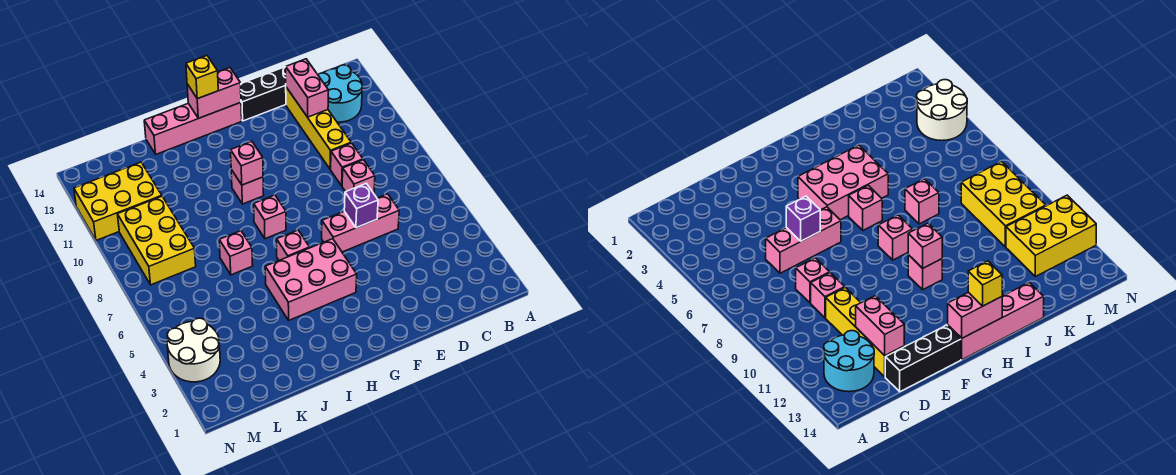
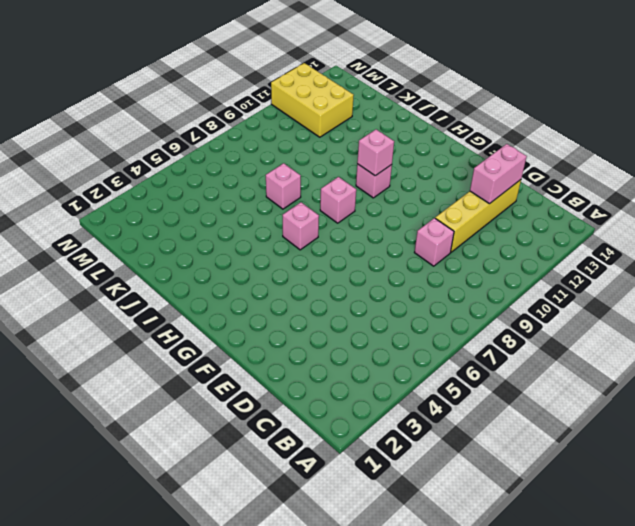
none -> cyan round brick B12:C13 level 1
none -> pink brick D6:F6 level 1
none -> pink brick D8 level 1

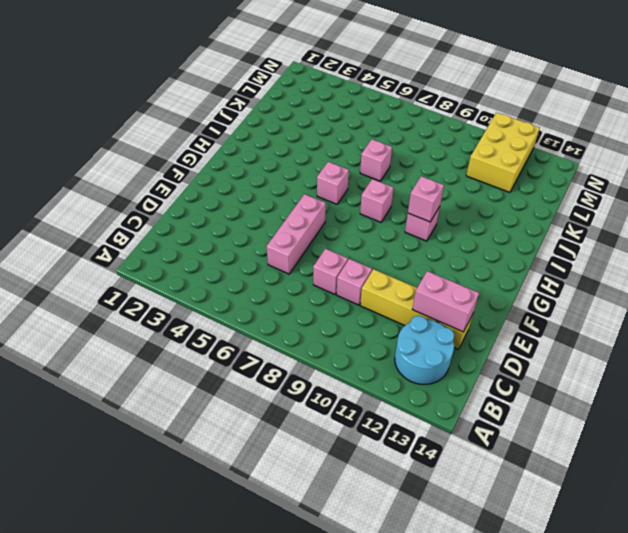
none -> black brick D14:F14 level 1
none -> pink brick G4:I5 level 1
none -> pink brick G14:J14 level 1

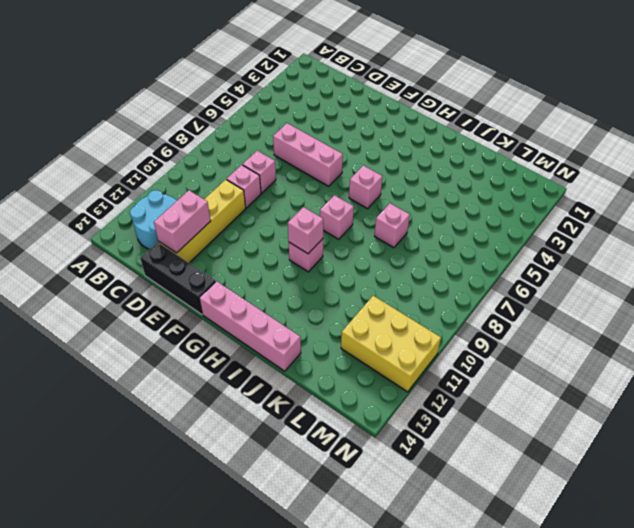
none -> pink brick G4:I5 level 1
none -> yellow brick L8:M10 level 1
none -> white round brick M3:N4 level 1

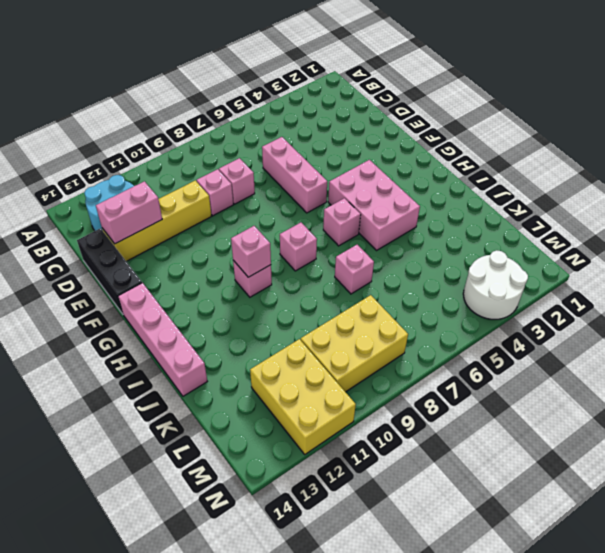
none -> purple brick E6 level 2
none -> pink brick G14:H14 level 2
none -> yellow brick H14 level 3

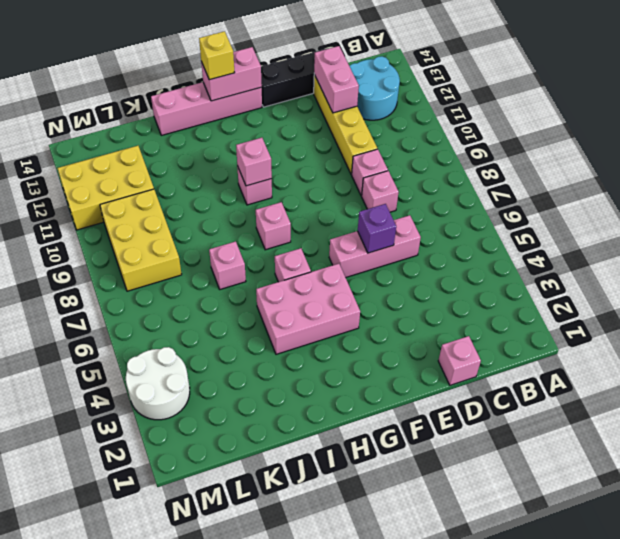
pink brick D1 level 1 -> none

